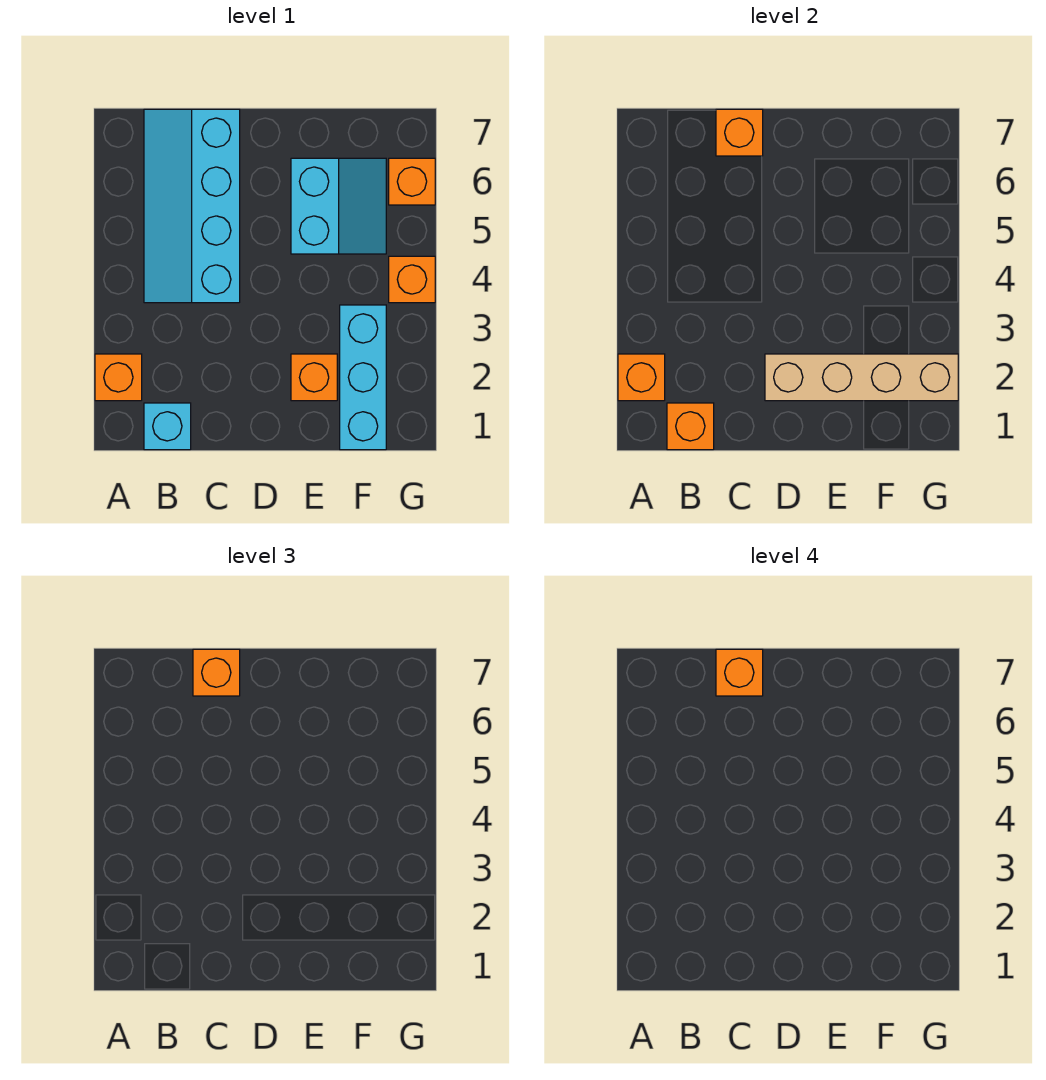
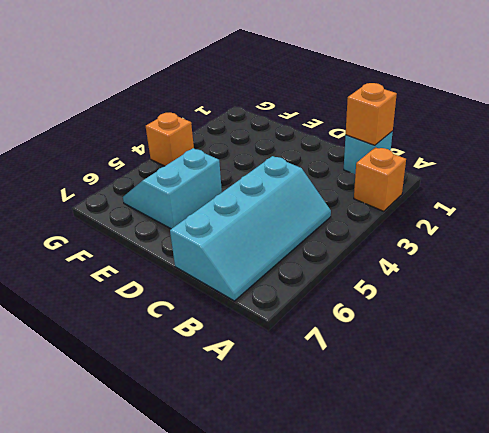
none -> orange brick E2 level 1
none -> cyan brick F1:F3 level 1
none -> orange brick G6 level 1

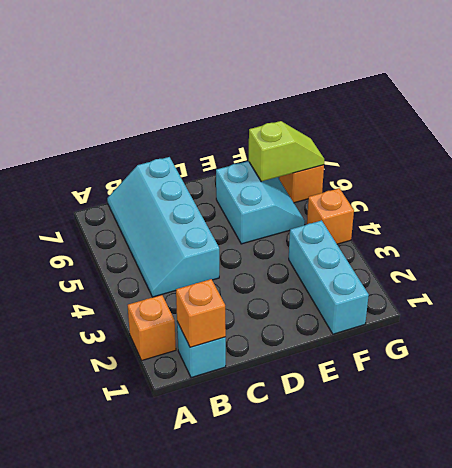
lime slope F6:G6 level 2 top F -> none
none -> orange brick E2 level 1
none -> orange brick A2 level 2
none -> orange brick C7 level 2

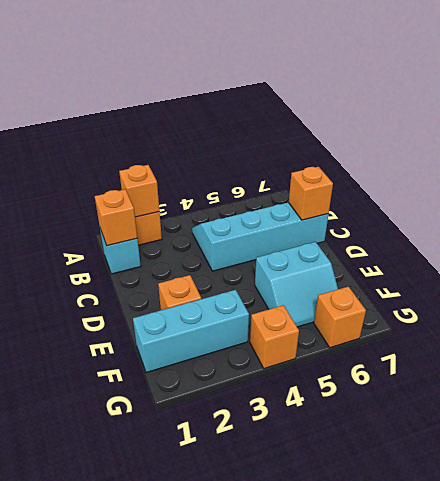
none -> tan brick D2:G2 level 2
none -> orange brick C7 level 3
none -> orange brick C7 level 4

